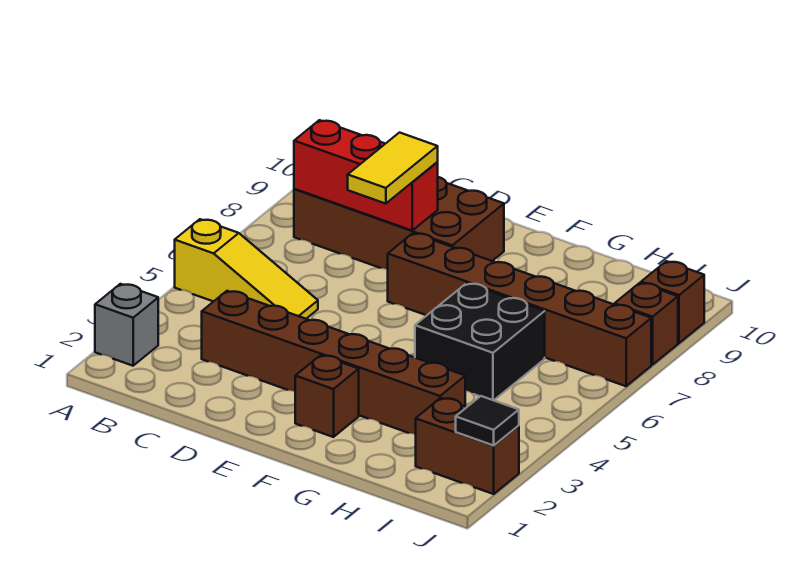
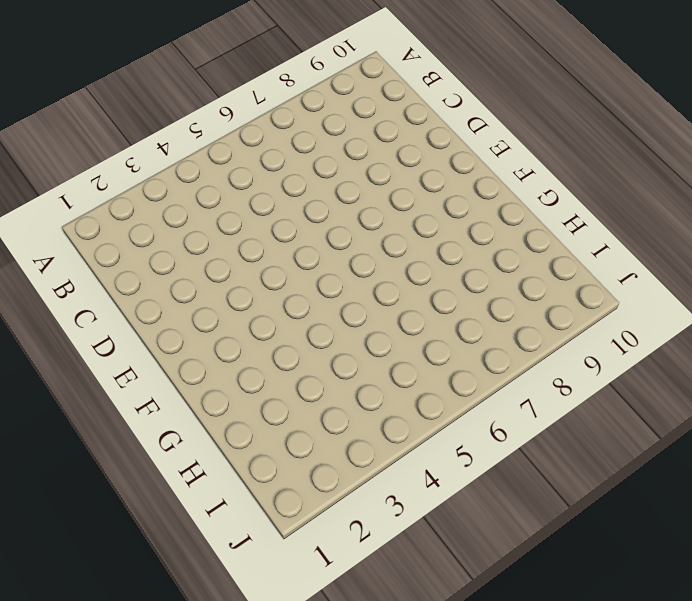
none -> grey brick A2 level 1
none -> yellow slope A5:C5 level 1 top A
none -> brown brick B8:E9 level 1

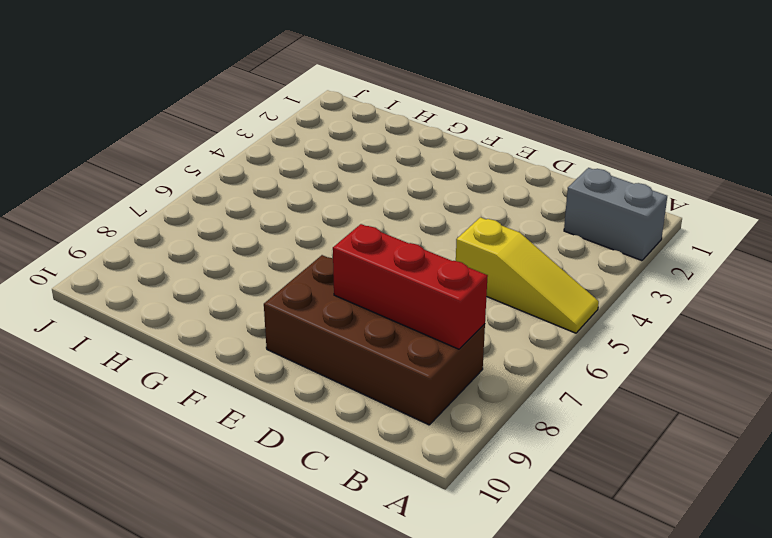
grey brick A2:B2 level 1 -> grey brick A2 level 1
yellow slope A5:C5 level 1 top C -> yellow slope A5:C5 level 1 top A
none -> brown brick C3:H3 level 1
none -> brown brick E7:J7 level 1
none -> brown brick F2 level 1

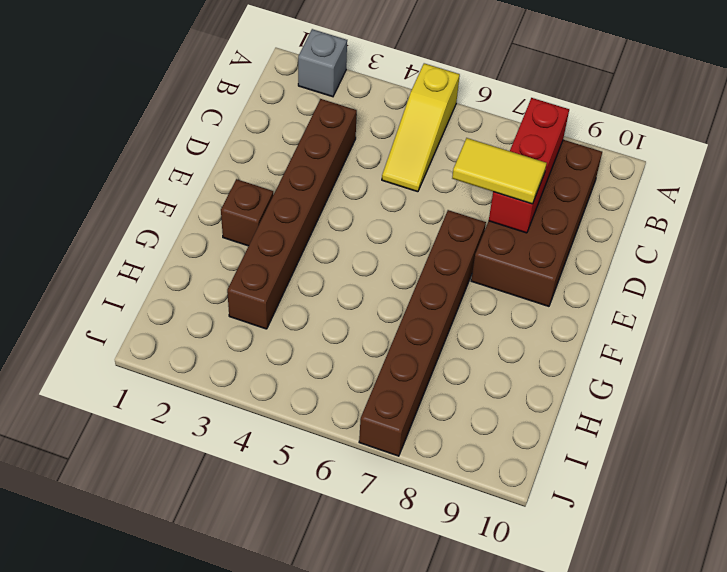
none -> black brick G5:H6 level 1
none -> brown brick I2:J2 level 1
none -> brown brick J8 level 1

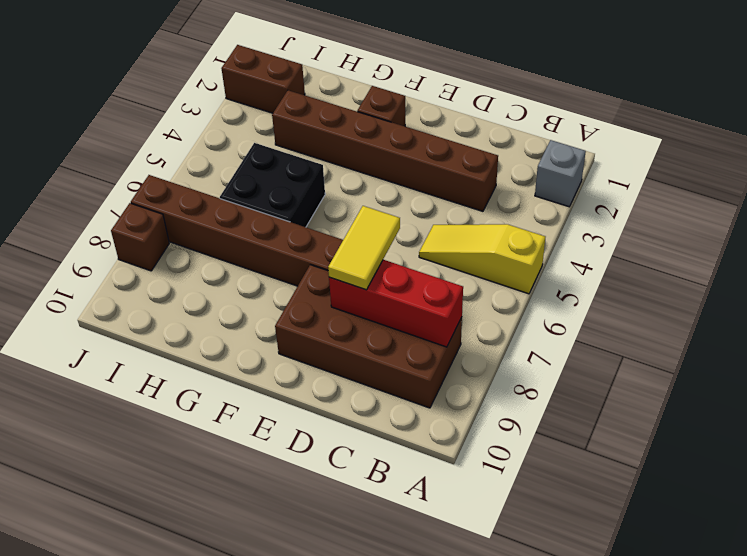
none -> brown brick J9 level 1
none -> black tile J2 level 2

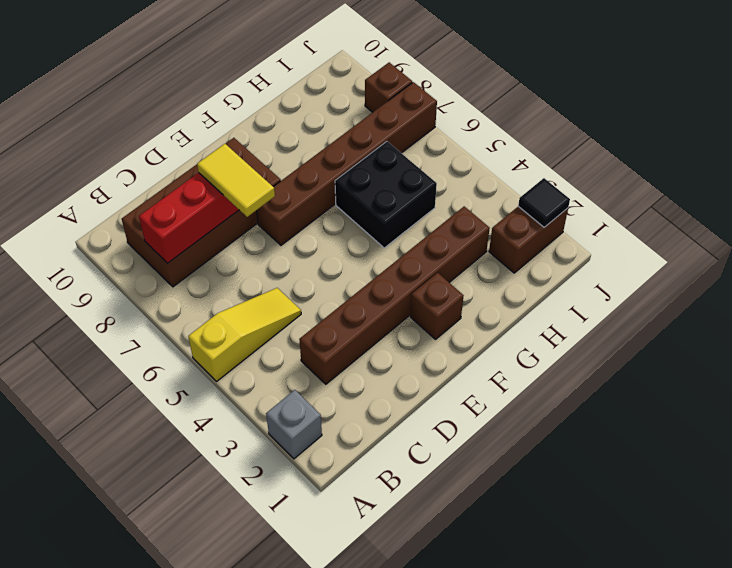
none -> brown brick J9 level 1

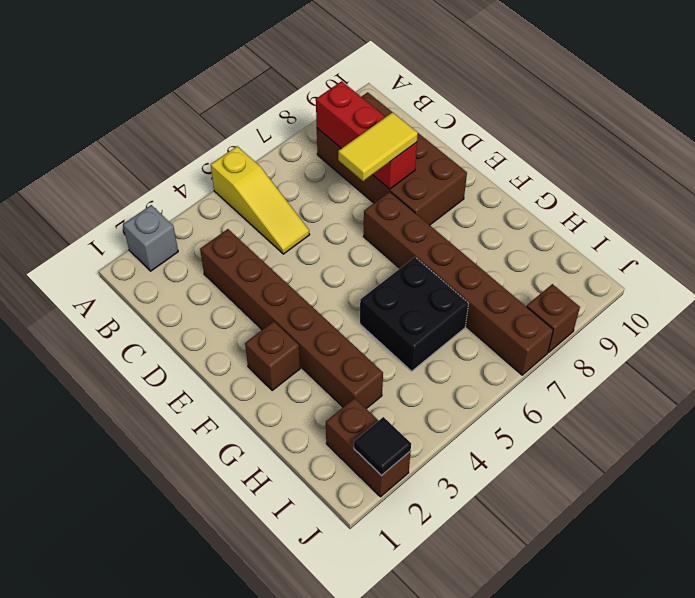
none -> brown brick J9 level 1

